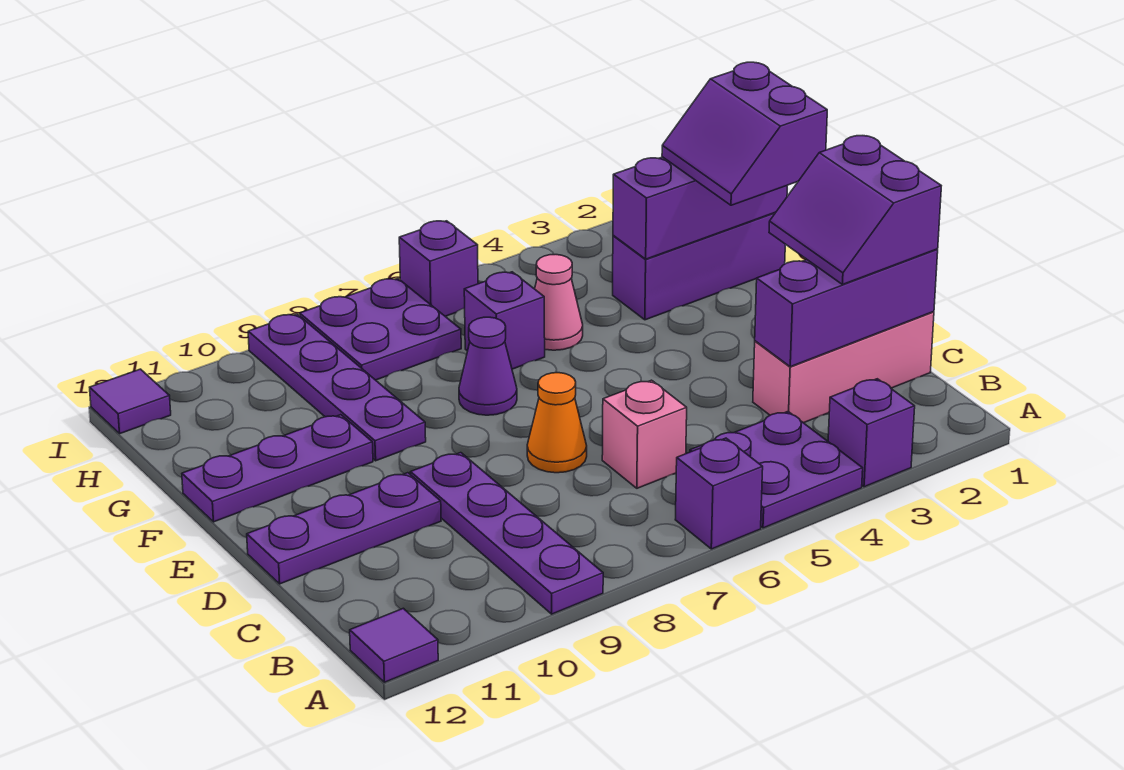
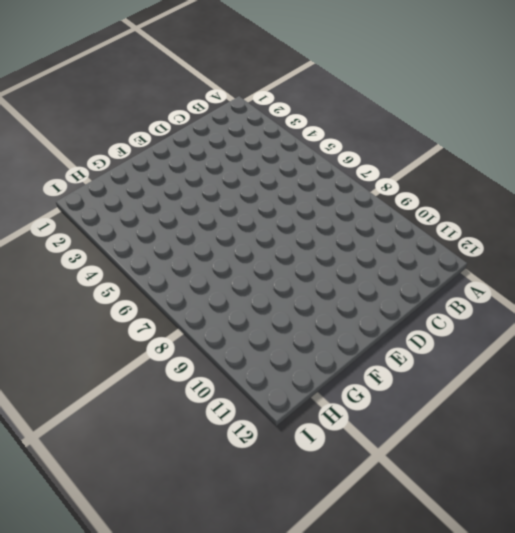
none -> purple brick A3 level 1
none -> purple plate A4:B5 level 1
none -> purple brick A6 level 1

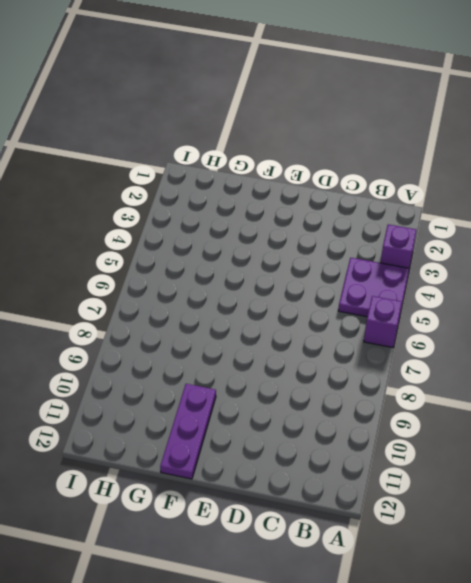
none -> purple plate A9:D9 level 1
none -> purple tile A12 level 1
none -> pink brick C1:C3 level 1

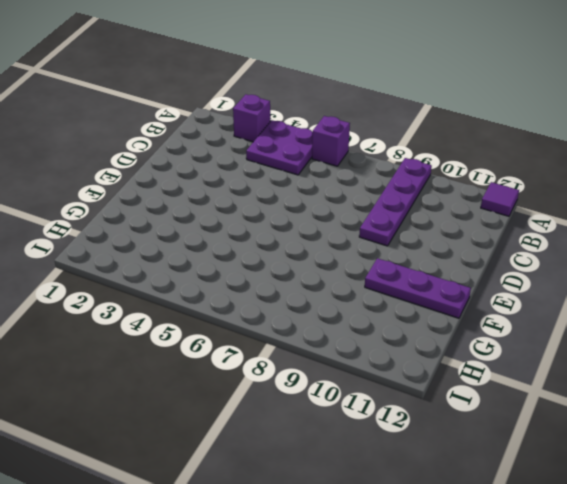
none -> pink brick C1:C3 level 1
none -> pink brick C6 level 1
none -> orange cone D7 level 1

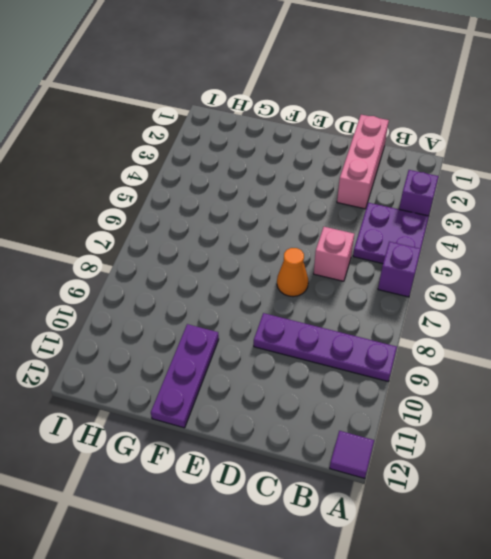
none -> purple plate D10:D12 level 1
none -> purple cone F7 level 1
none -> purple plate F9:I9 level 1

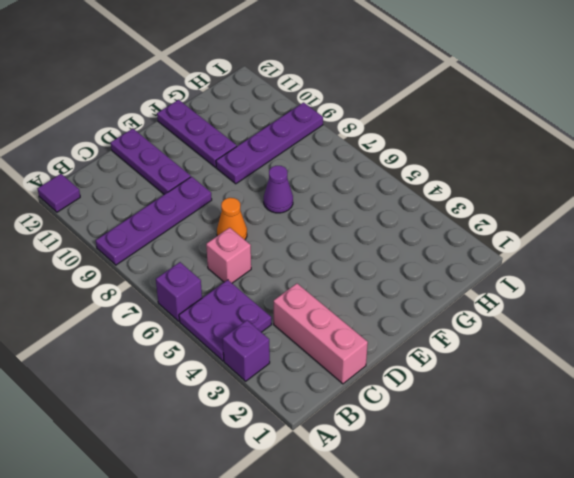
none -> purple brick G1:G3 level 1
none -> pink cone G5 level 1
none -> purple brick G6 level 1

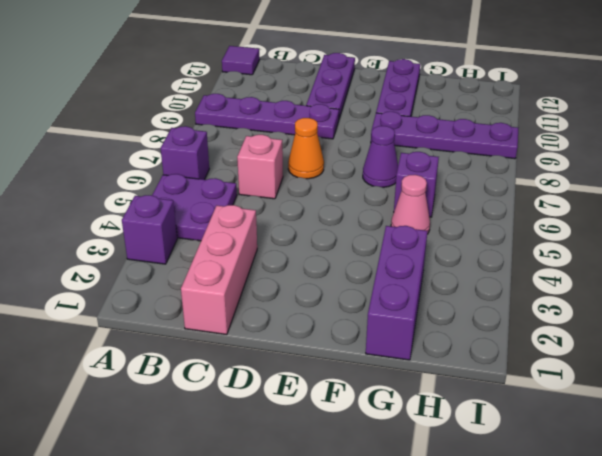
none -> purple plate H7:I8 level 1
none -> purple brick I6 level 1
none -> purple tile I12 level 1

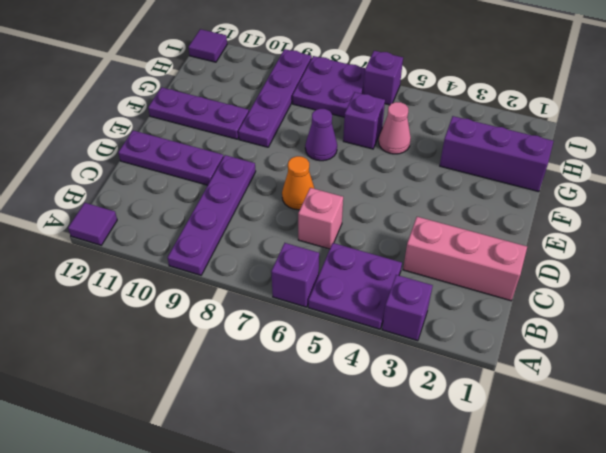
none -> purple brick C1:C3 level 2
none -> purple brick G1:G3 level 2
none -> purple slope C1:D2 level 3 top 1

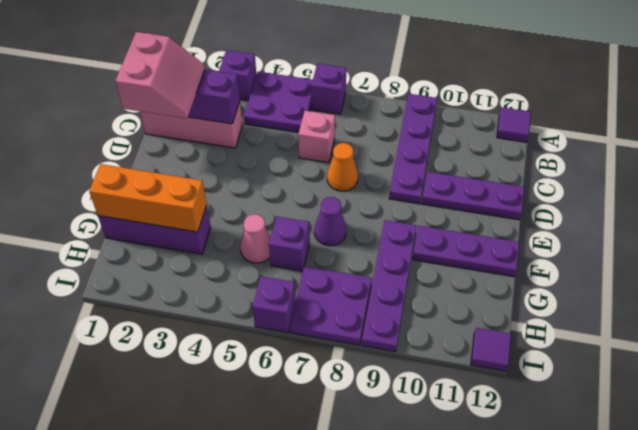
pink slope C1:D2 level 3 top 1 -> purple slope C1:D2 level 3 top 1
orange brick G1:G3 level 2 -> purple brick G1:G3 level 2
none -> purple slope F1:G2 level 3 top 1

